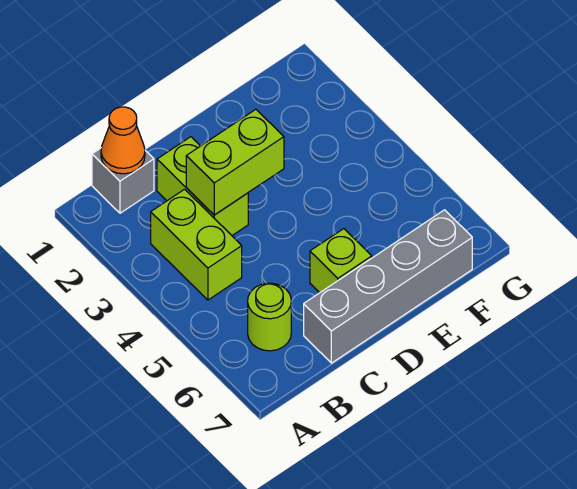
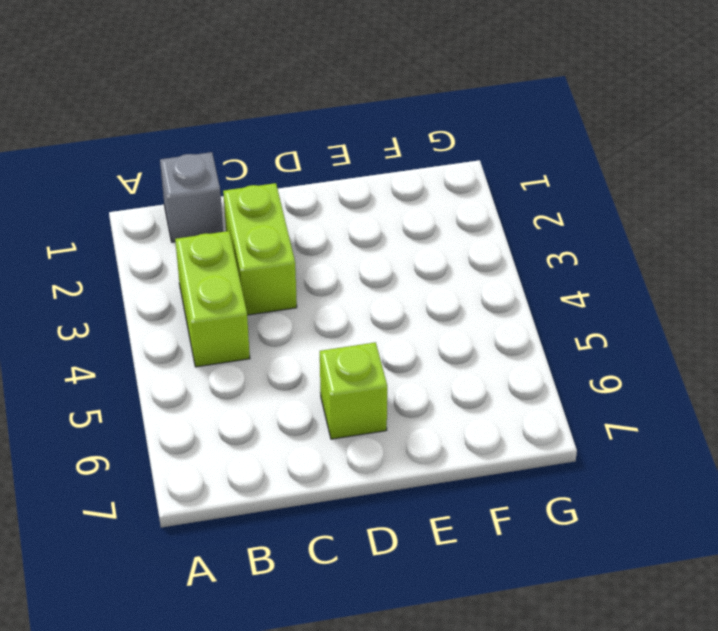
none -> lime round brick B6 level 1
none -> grey brick C7:F7 level 1

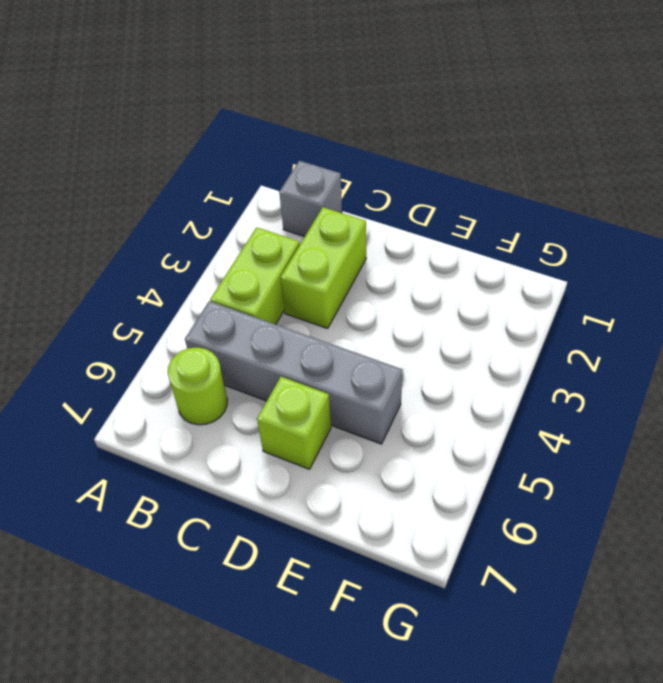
grey brick B5:E5 level 1 -> grey brick C7:F7 level 1
none -> orange cone B1 level 2
none -> lime brick C3:D3 level 2

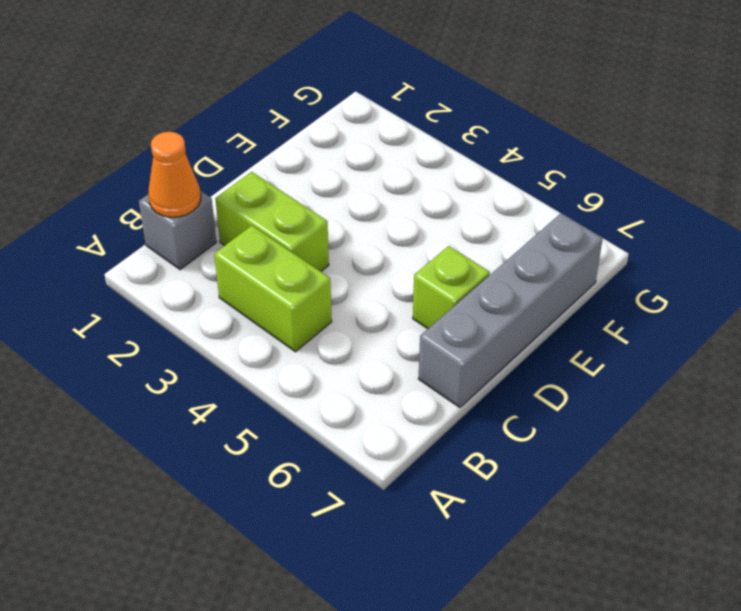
none -> lime round brick B6 level 1
none -> lime brick C3:D3 level 2

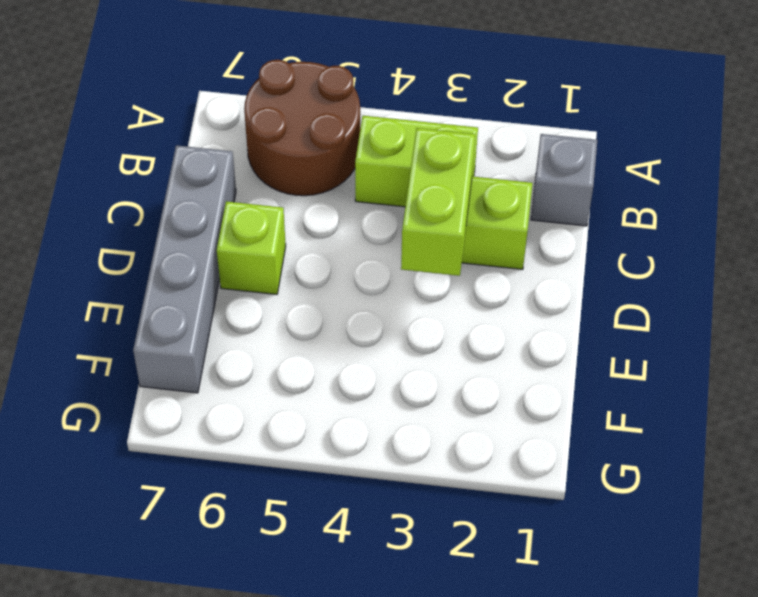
brown round brick A5:B6 level 1 -> lime round brick B6 level 1
none -> orange cone B1 level 2

